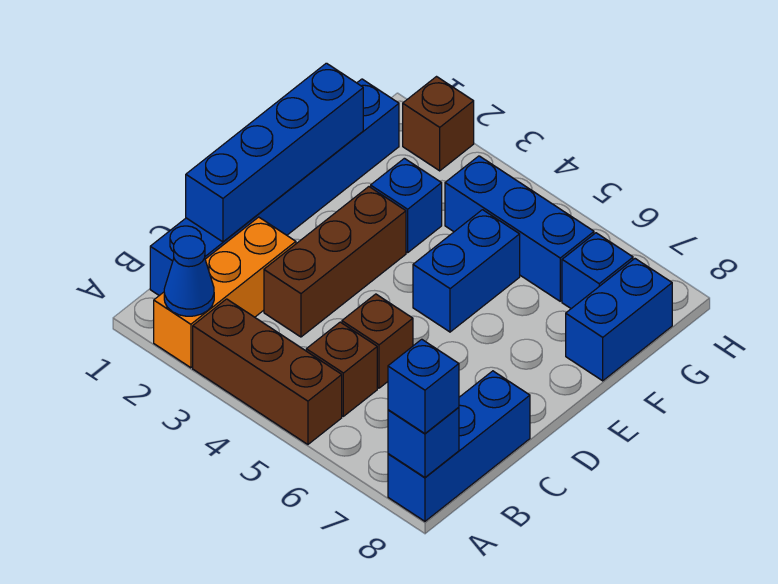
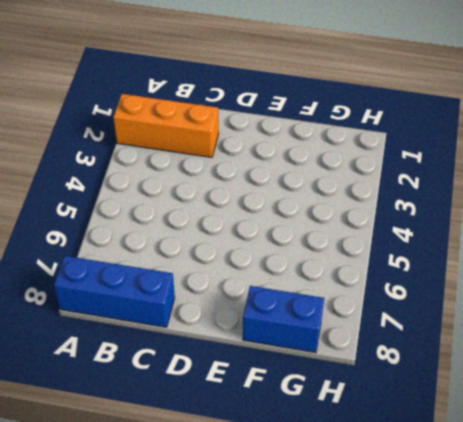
none -> brown brick A3:A5 level 1
none -> blue brick B1:G1 level 1
none -> brown brick B5 level 1

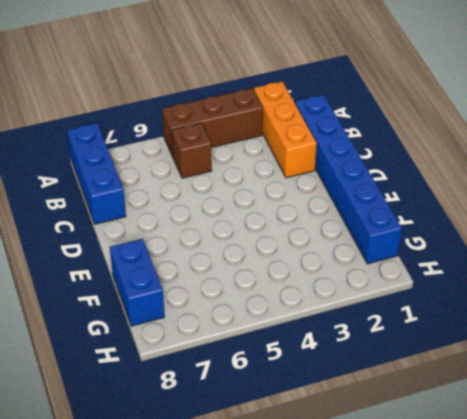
none -> brown brick C3:E3 level 1
none -> brown brick C5 level 1
none -> blue brick E5:F5 level 1

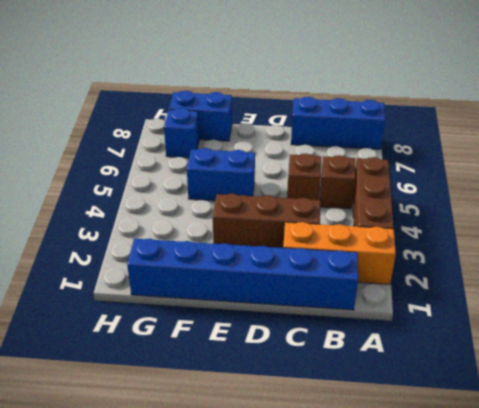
none -> blue brick F3 level 1
none -> blue brick G4:G6 level 1
none -> brown brick H2 level 1

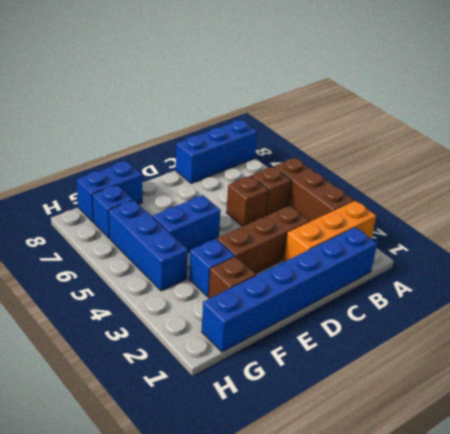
brown brick F2 level 1 -> brown brick H2 level 1
none -> blue cone A2 level 2
none -> blue brick A8 level 2
none -> blue brick C1:F1 level 2

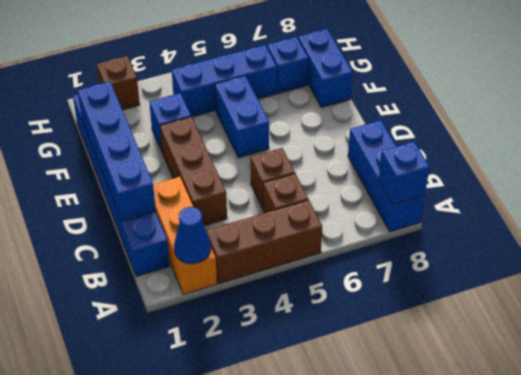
none -> blue brick A8 level 3

